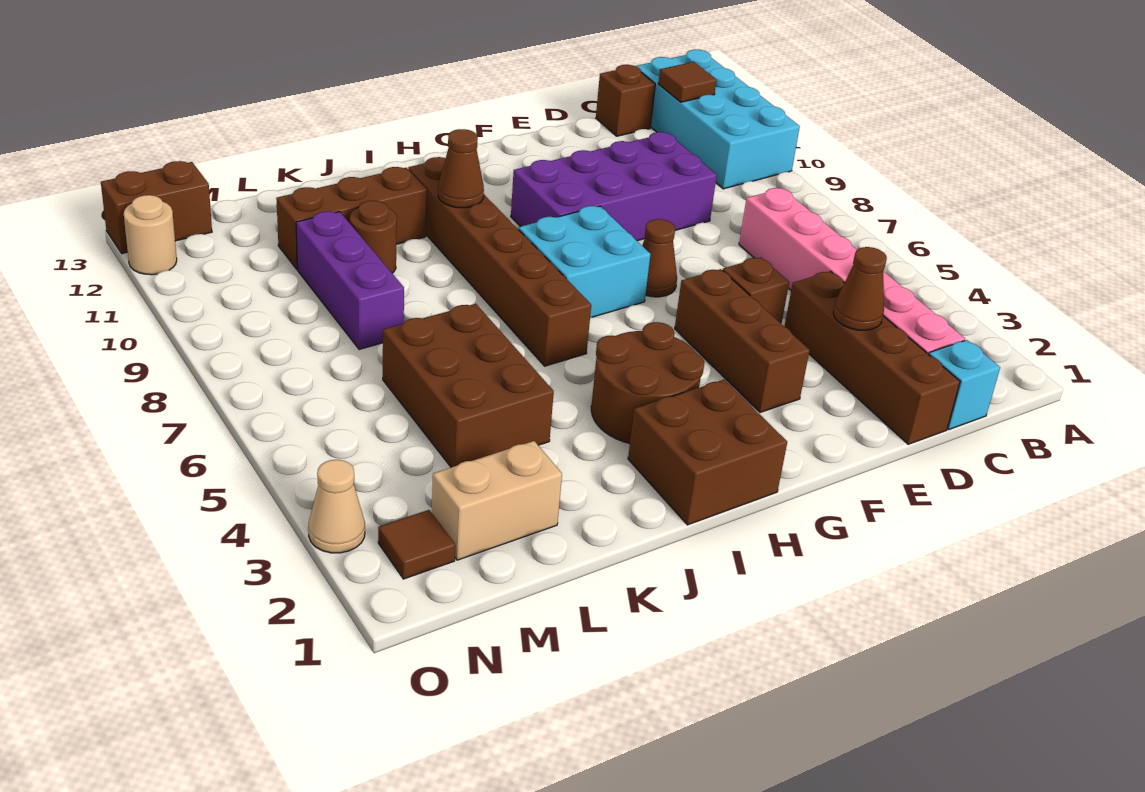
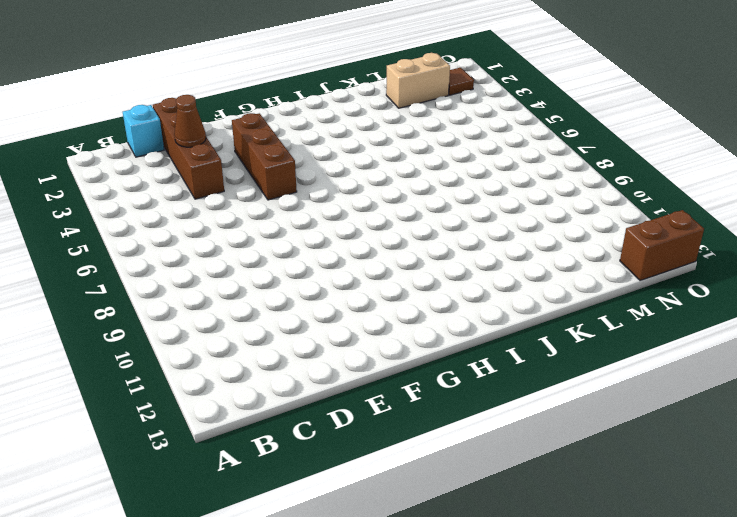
none -> cyan brick A10:B13 level 1
none -> pink brick C2:C7 level 1
none -> brown brick C13 level 1

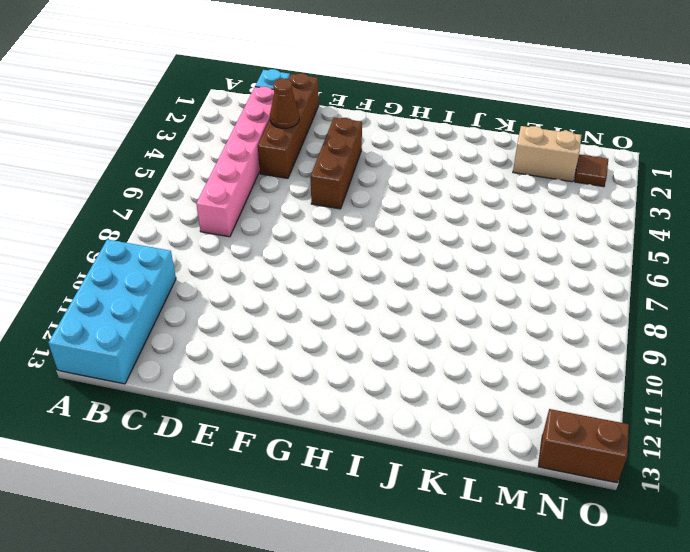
none -> brown brick C13 level 1
none -> purple brick D9:G10 level 1
none -> brown brick E5 level 1

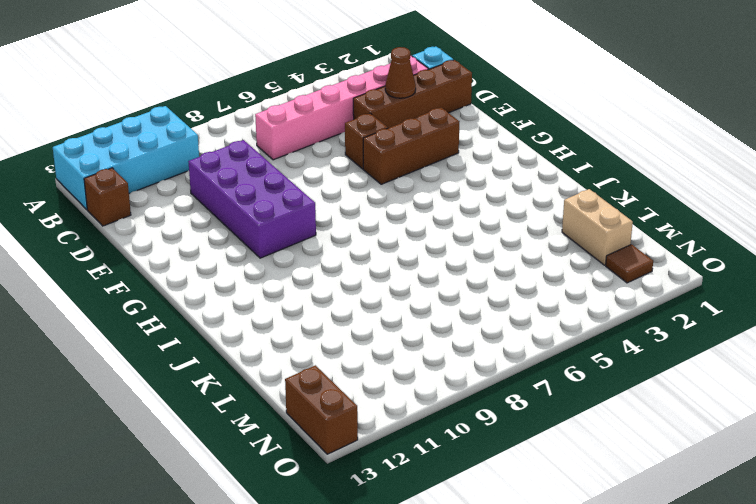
none -> brown cone F7 level 1
none -> cyan brick G7:H8 level 1
none -> brown brick H1:I2 level 1

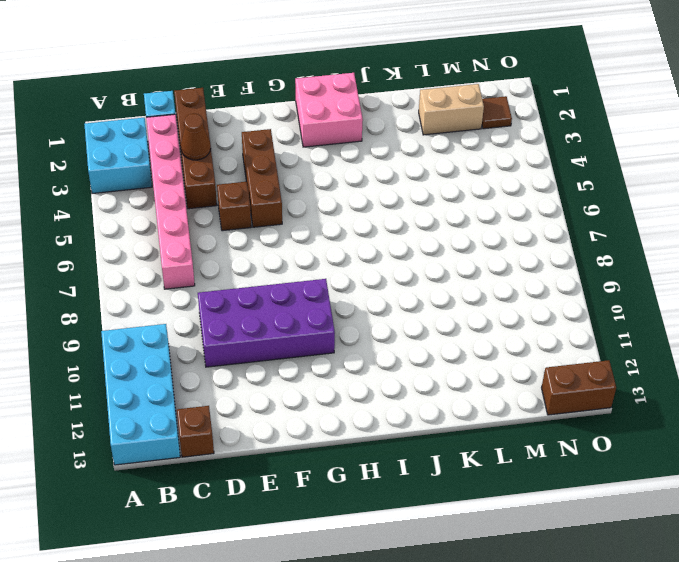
cyan brick A2:B3 level 1 -> cyan brick G7:H8 level 1
pink brick H1:I2 level 1 -> brown brick H1:I2 level 1
none -> brown cone F7 level 1
none -> brown round brick H3:I4 level 1
none -> brown brick I6:I11 level 1

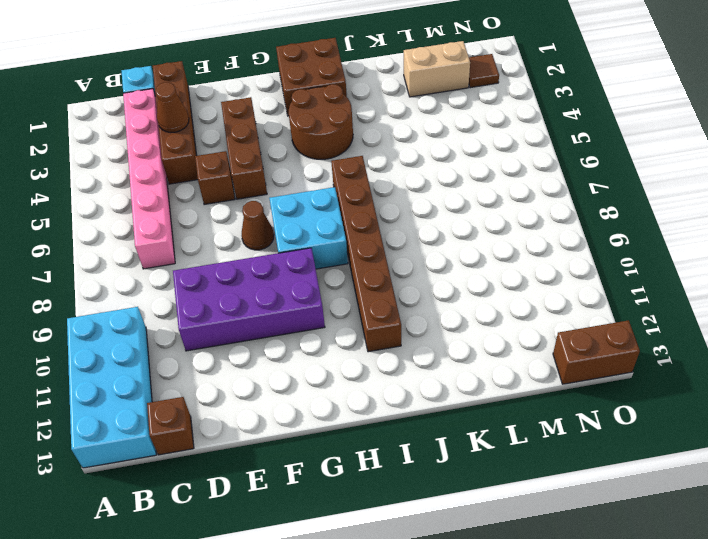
none -> brown brick J11:L11 level 1
none -> brown brick K4:L6 level 1
none -> brown round brick K10 level 1

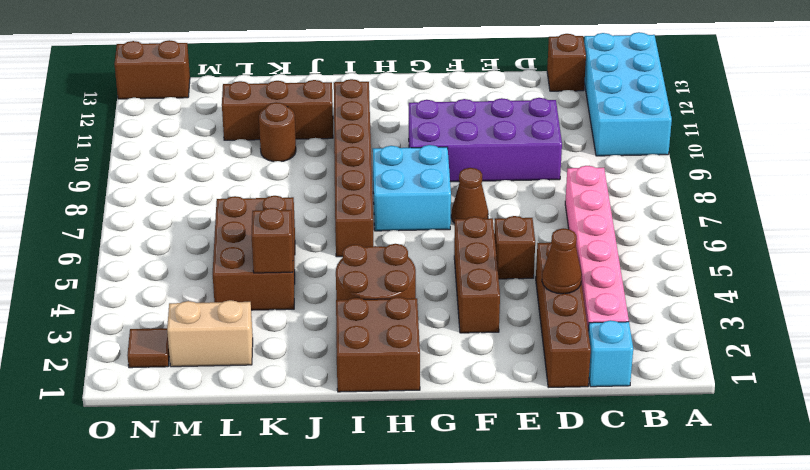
brown brick K4 level 2 -> none
none -> purple brick L8:L10 level 1
none -> tan cone O3 level 1
none -> tan round brick O12 level 1

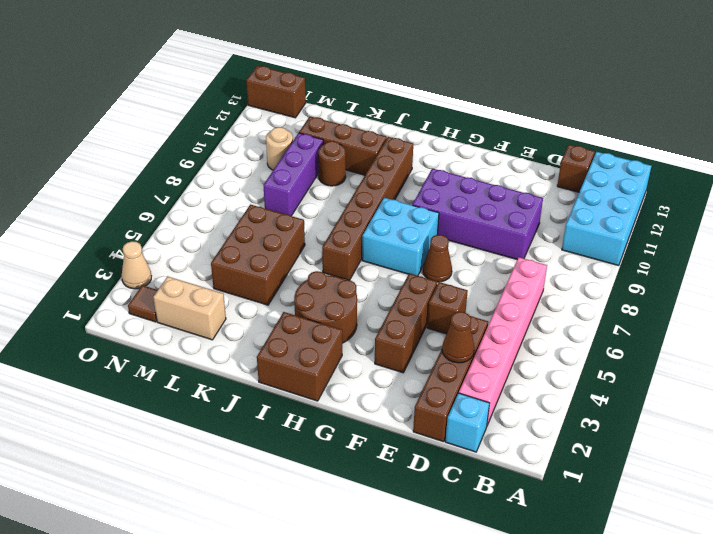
tan round brick M10 level 1 -> tan round brick O12 level 1
none -> brown tile B12 level 2
none -> brown cone I10 level 2

